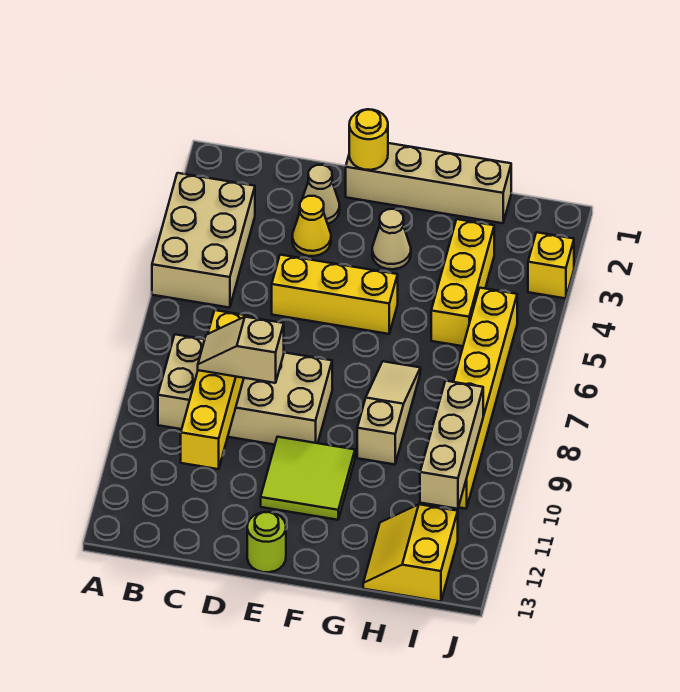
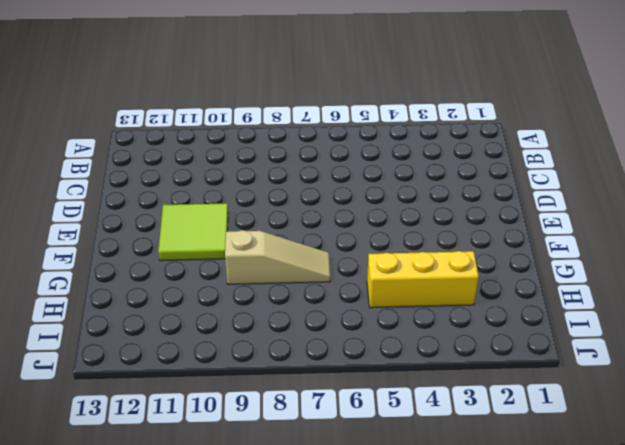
none -> tan brick A3:B5 level 1
none -> tan brick B8:E9 level 1
none -> tan cone D2 level 1

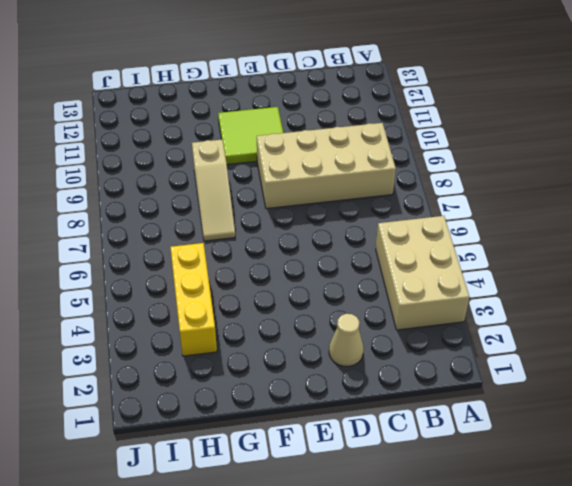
none -> yellow cone D3 level 1
none -> yellow brick D5:F5 level 1
none -> tan brick E1:H1 level 1

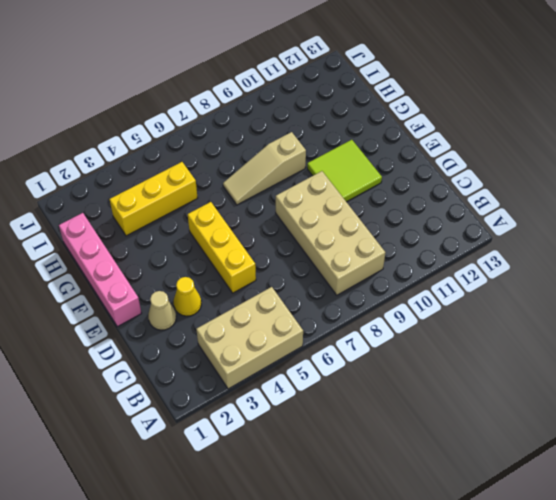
pink brick E1:H1 level 1 -> tan brick E1:H1 level 1
none -> lime round brick E13 level 1
none -> tan cone F3 level 1
none -> yellow slope H12:I13 level 1 top I

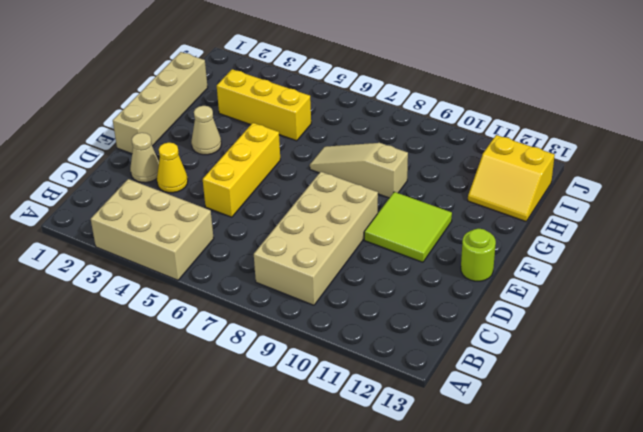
none -> yellow brick I5:I10 level 1
none -> yellow brick J3 level 1
none -> yellow brick C8:C11 level 2

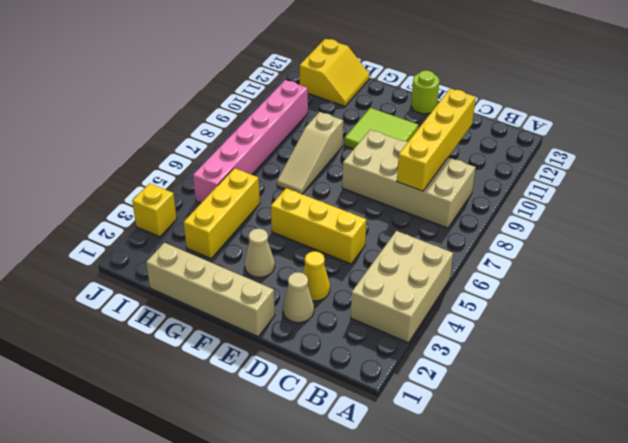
pink brick I5:I10 level 1 -> yellow brick I5:I10 level 1
none -> yellow round brick E1 level 2
none -> tan brick I9:I11 level 2
none -> tan slope C9:D9 level 3 top D

